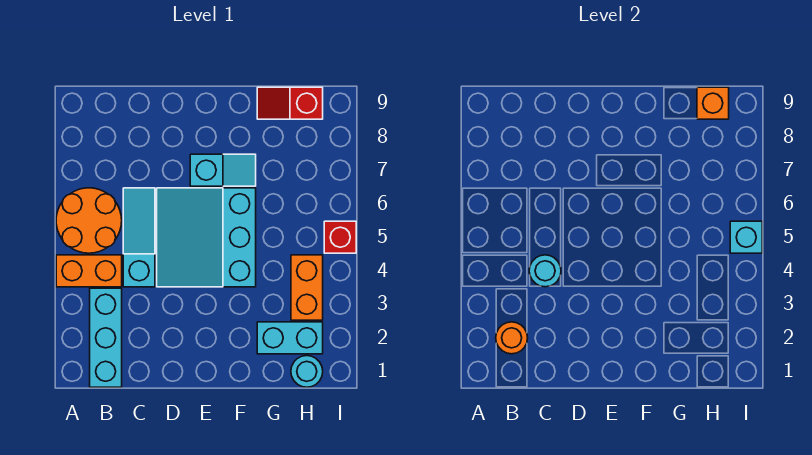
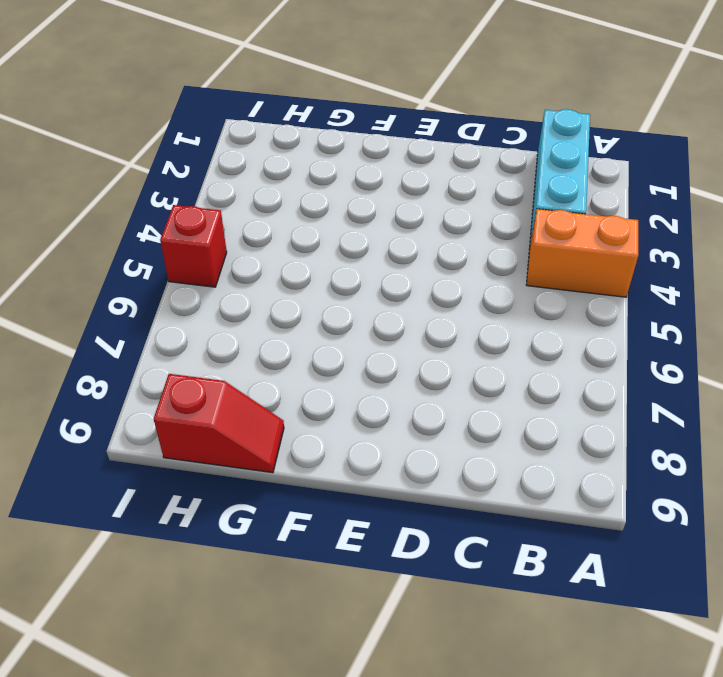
none -> orange round brick A5:B6 level 1
none -> cyan slope C4:C6 level 1 top 4
none -> cyan slope D4:F6 level 1 top F

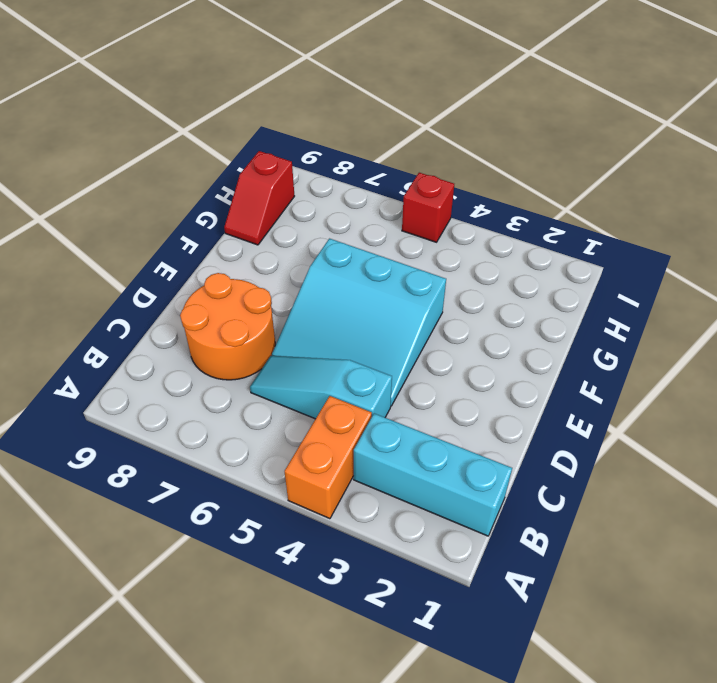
orange round brick C7:D8 level 1 -> orange round brick A5:B6 level 1
none -> cyan slope E7:F7 level 1 top E
none -> cyan brick G2:H2 level 1
none -> cyan round brick H1 level 1

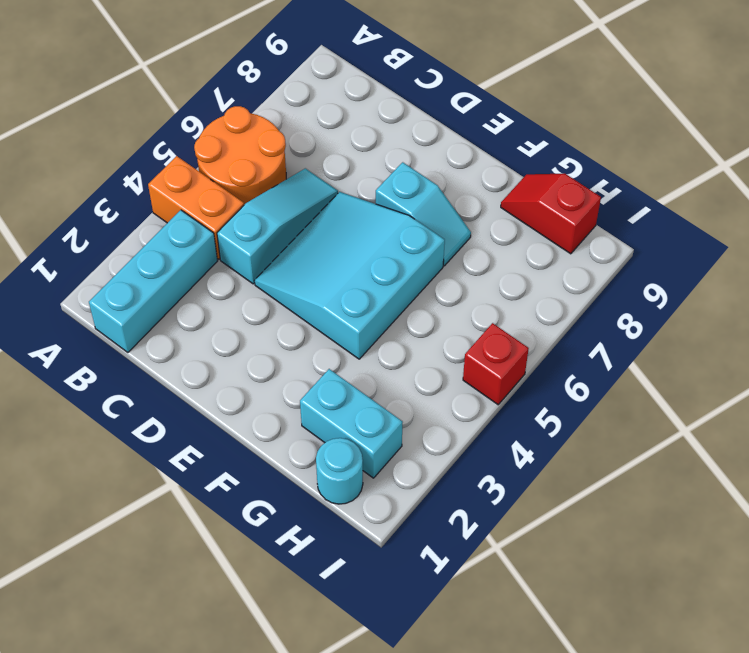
none -> orange brick H3:H4 level 1
none -> orange round brick B2 level 2
none -> cyan round brick C4 level 2

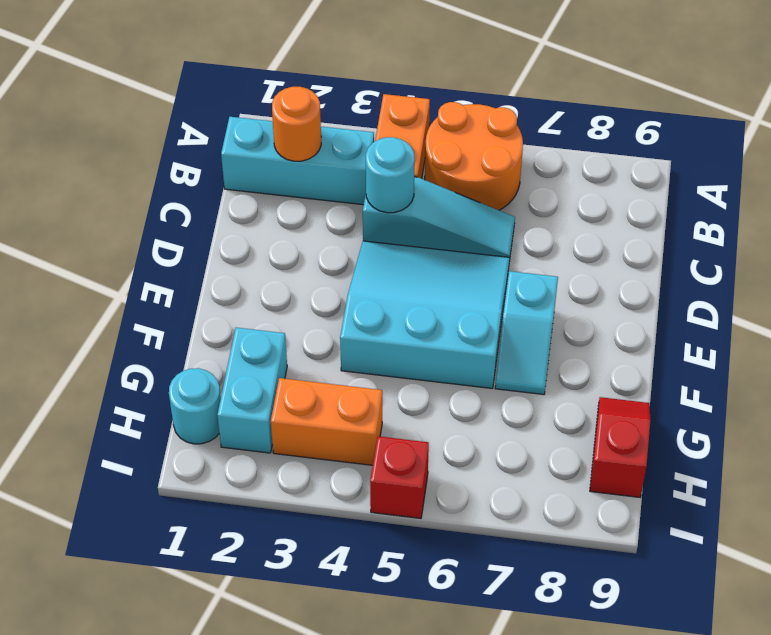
none -> orange brick H9 level 2
none -> cyan brick I5 level 2

